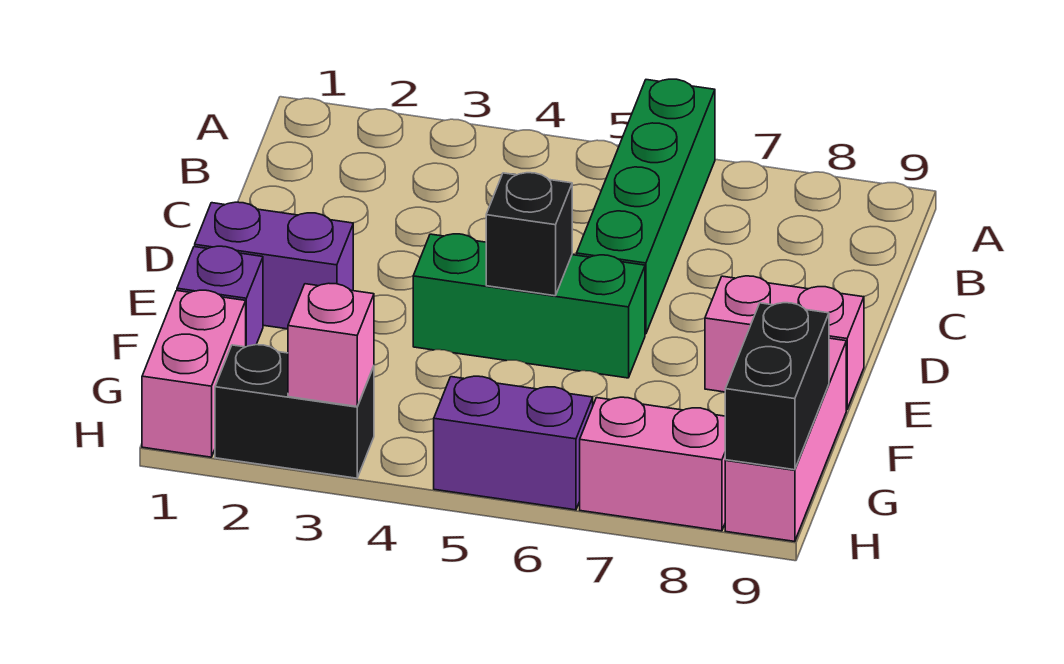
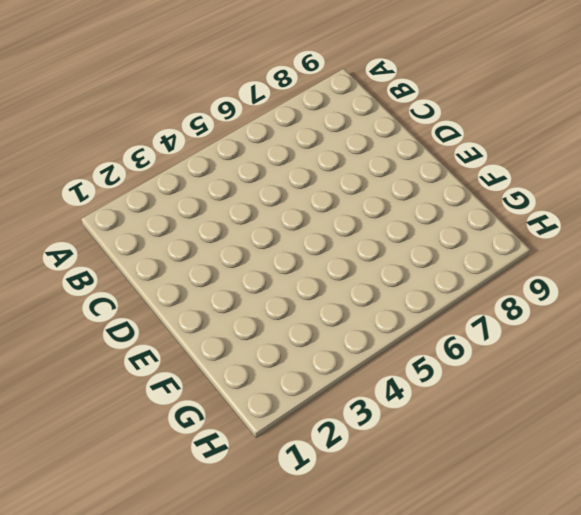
none -> green brick A6:D6 level 1
none -> purple brick E1:E2 level 1
none -> green brick E4:E6 level 1

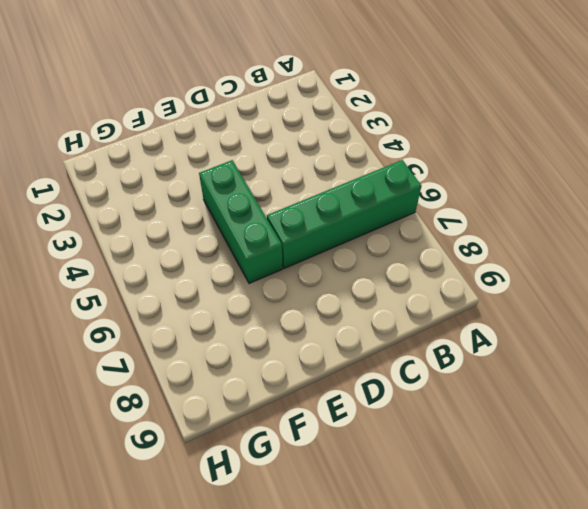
none -> purple brick E1:E2 level 1
none -> pink brick E8:E9 level 1
none -> purple brick F1 level 1

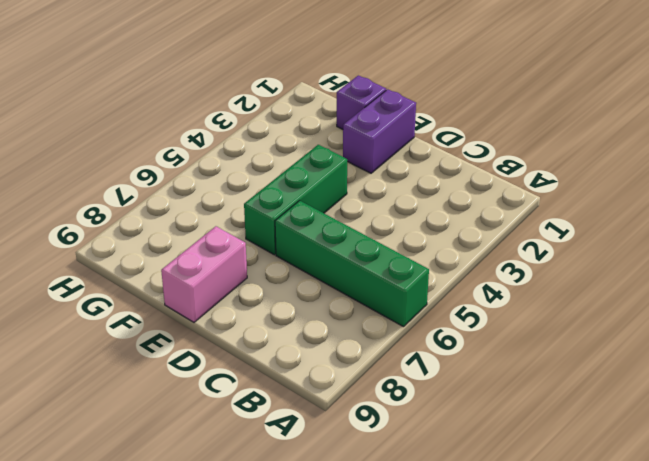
none -> pink brick F9:H9 level 1
none -> pink brick G1:H1 level 1
none -> black brick H2:H3 level 1

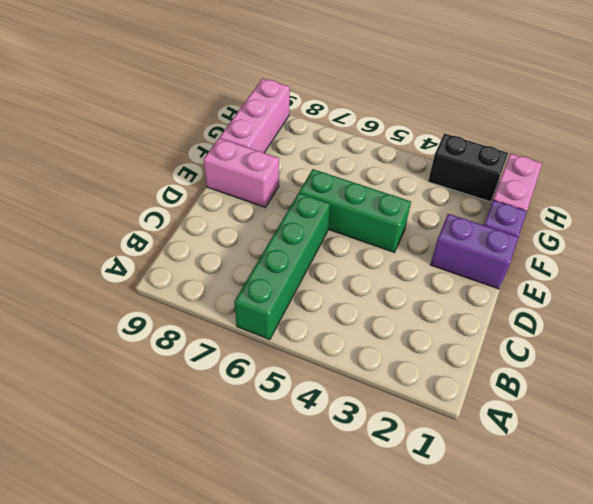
none -> purple brick H5:H6 level 1
none -> pink brick H7:H8 level 1
none -> black brick E5 level 2

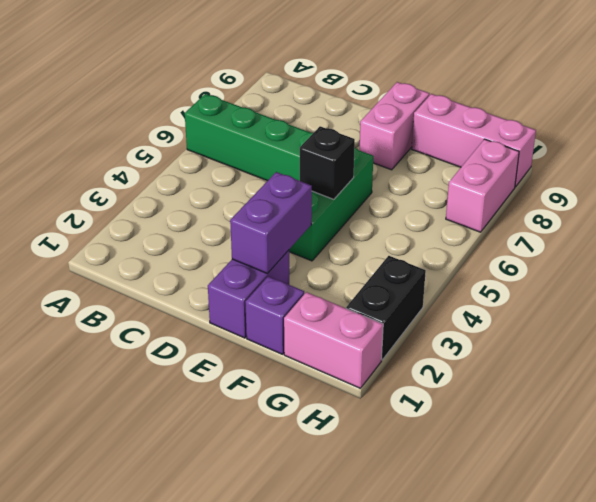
purple brick E2:E3 level 2 -> purple brick H5:H6 level 1
none -> black brick G9:H9 level 2
none -> pink brick H3 level 2

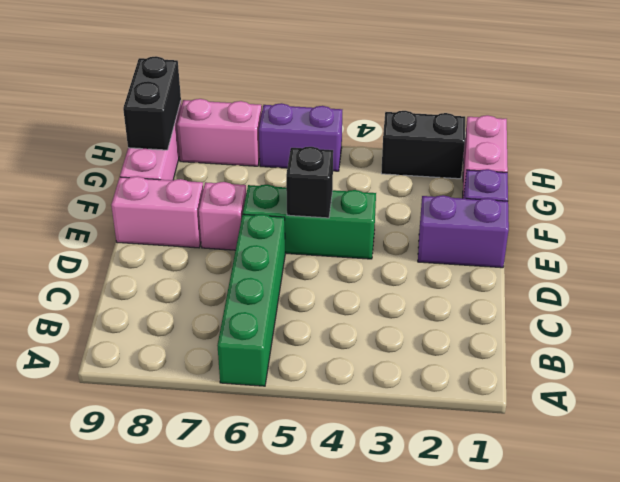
pink brick E7 level 1 -> pink brick H3 level 2

